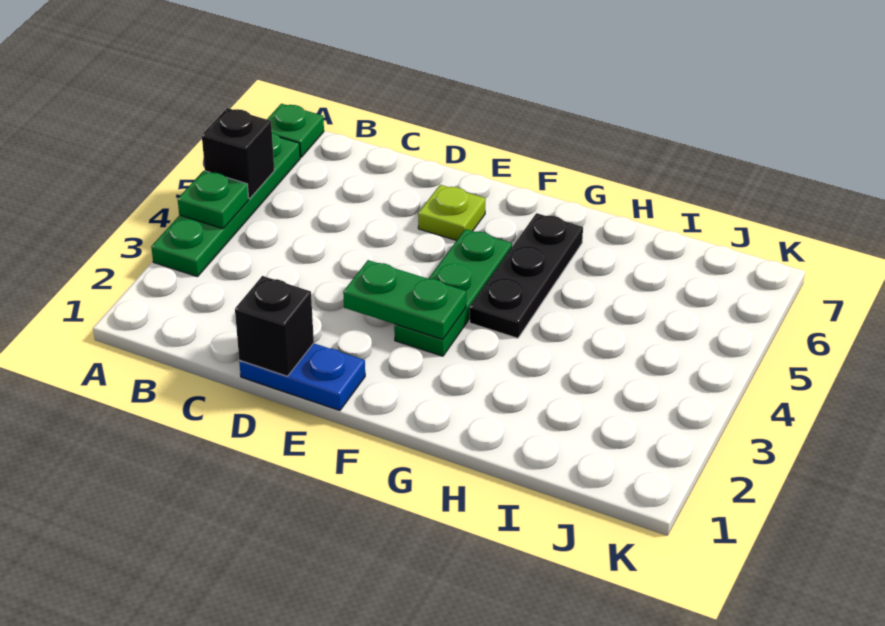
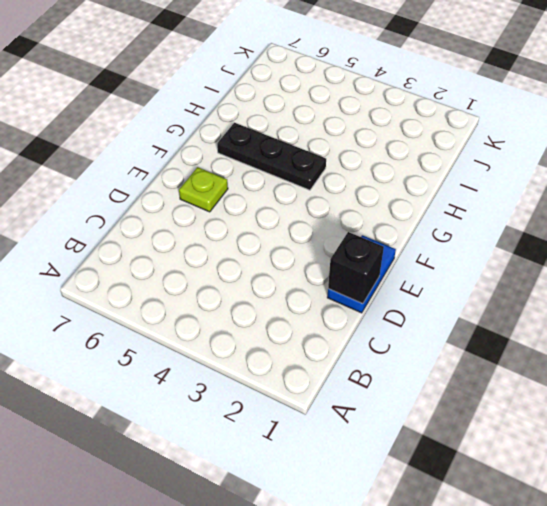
none -> green plate A3:A6 level 1
none -> green plate A7 level 1

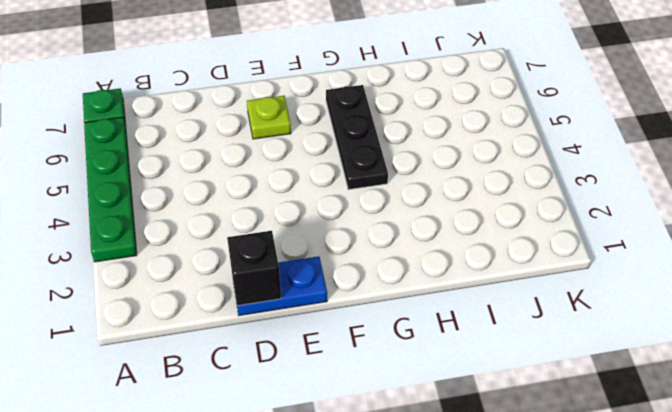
none -> green plate F3:F5 level 1
none -> green plate A4 level 2

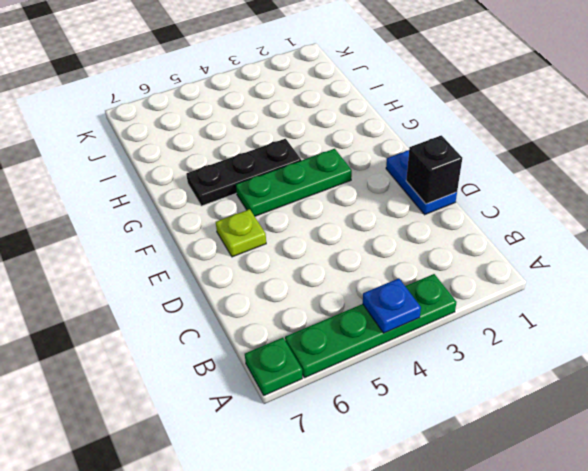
blue plate A4 level 2 -> green plate A4 level 2
none -> black brick A5 level 2
none -> green plate E3:F3 level 2

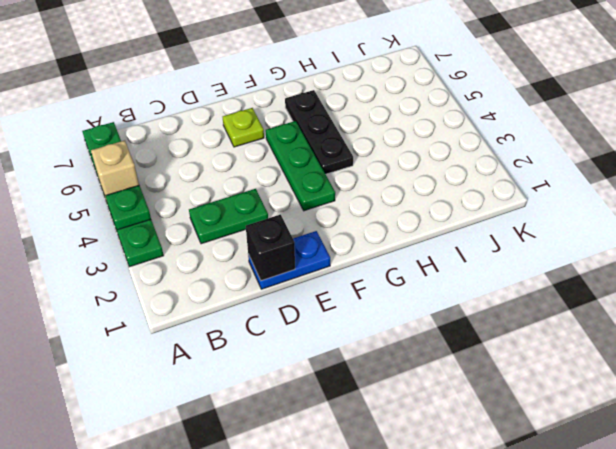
tan brick A5 level 2 -> black brick A5 level 2
green plate C3:D3 level 1 -> green plate E3:F3 level 2

